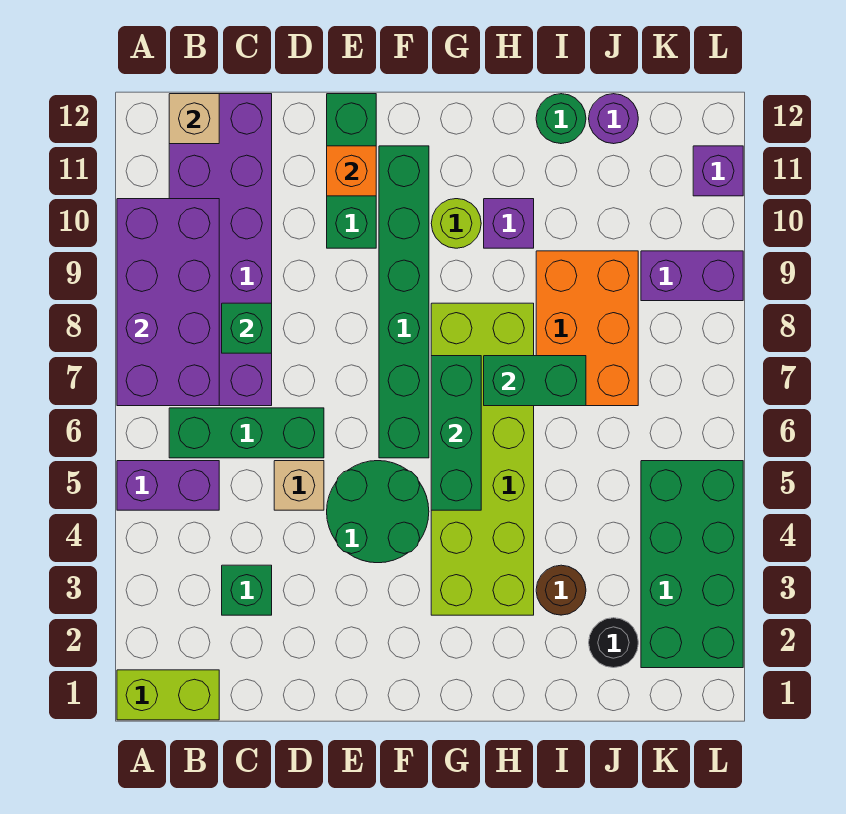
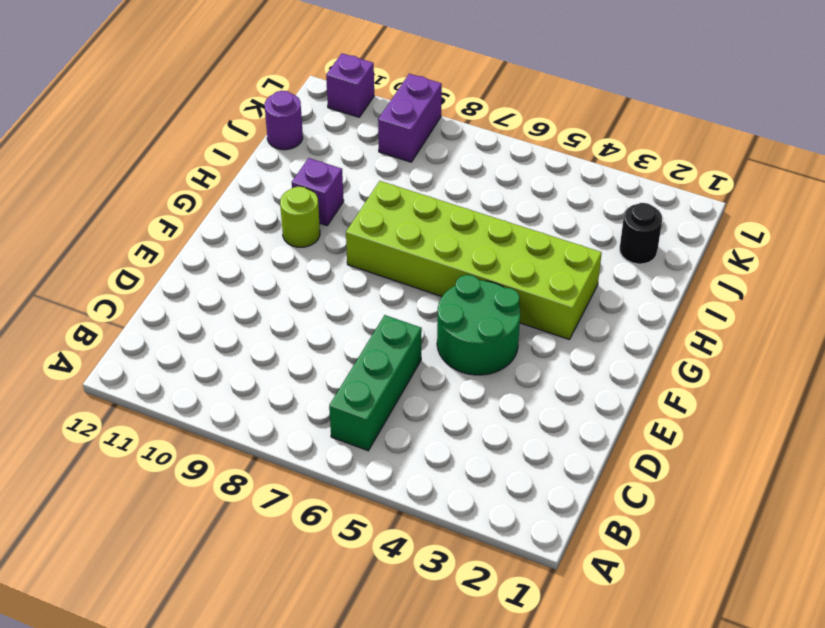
none -> lime brick A1:B1 level 1
none -> purple brick A5:B5 level 1
none -> purple brick B7:C12 level 1

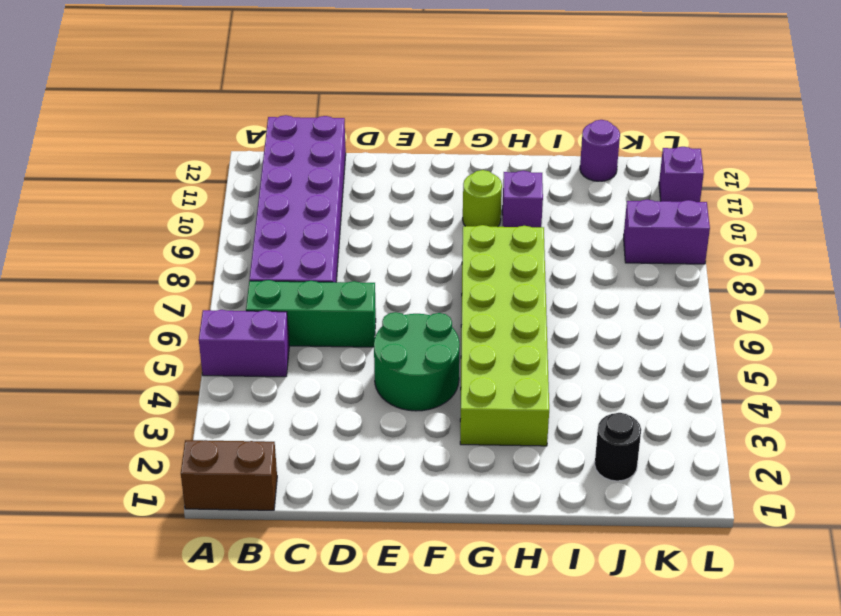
brown brick A1:B1 level 1 -> lime brick A1:B1 level 1
none -> green brick C3 level 1
none -> tan brick D5 level 1
none -> green brick E10:E12 level 1

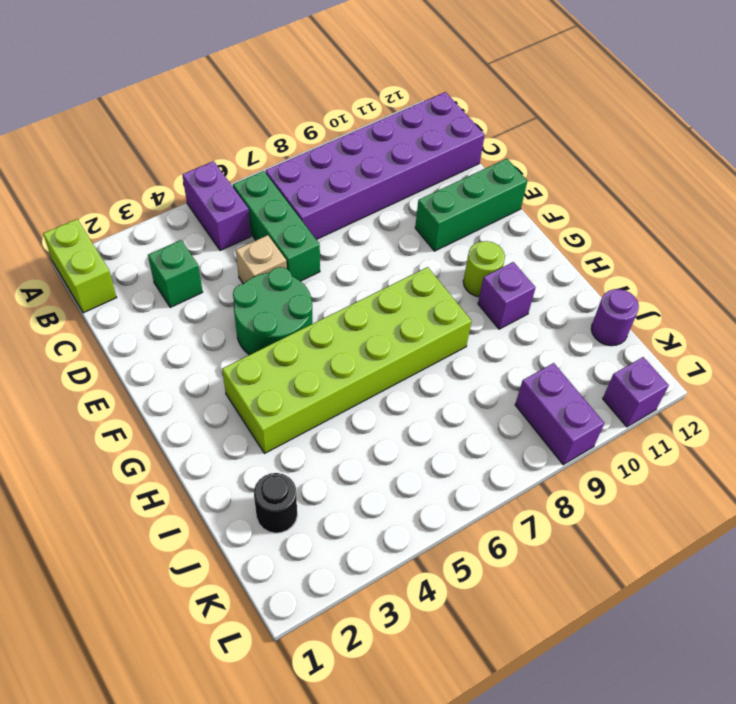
none -> green brick F6:F11 level 1
none -> brown round brick I3 level 1
none -> orange brick I7:J9 level 1

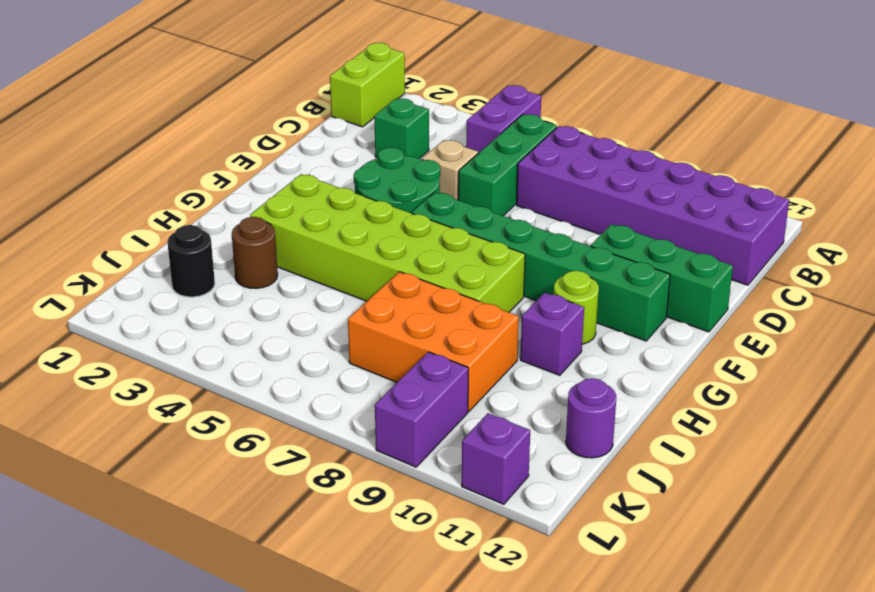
none -> green round brick I12 level 1
none -> green brick K2:L5 level 1
none -> purple brick A7:B10 level 2

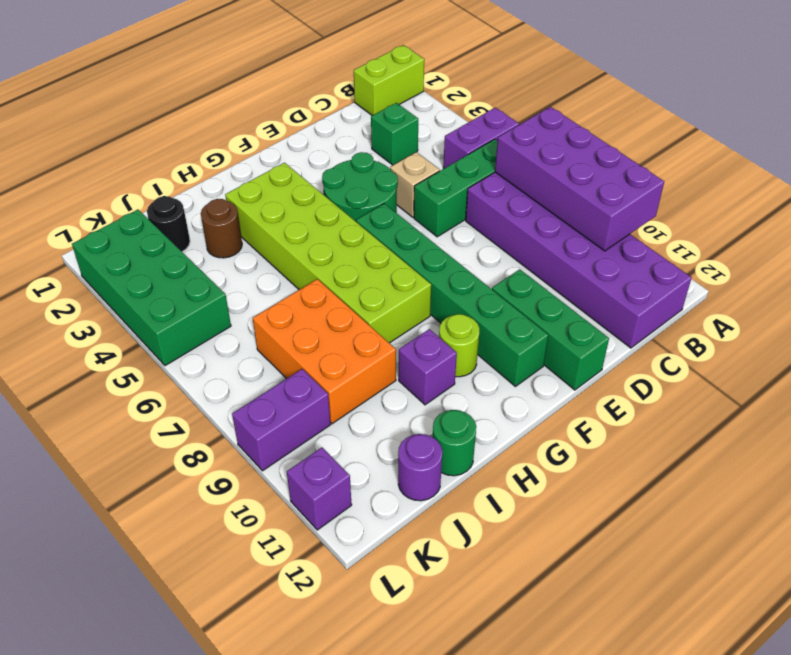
none -> tan brick B12 level 2
none -> green brick C8 level 2
none -> orange brick E11 level 2

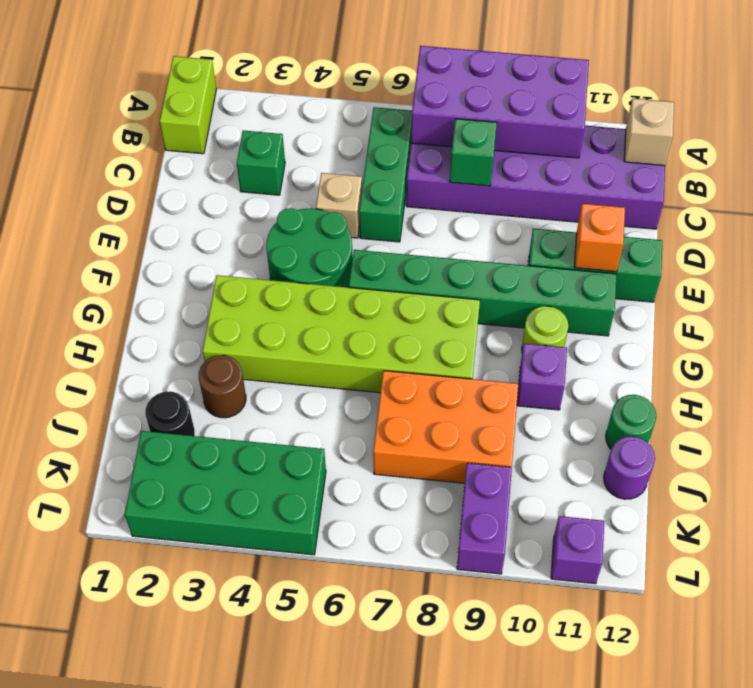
none -> purple brick A5:B5 level 1
none -> green brick G5:G7 level 2
none -> green brick H7:I7 level 2

